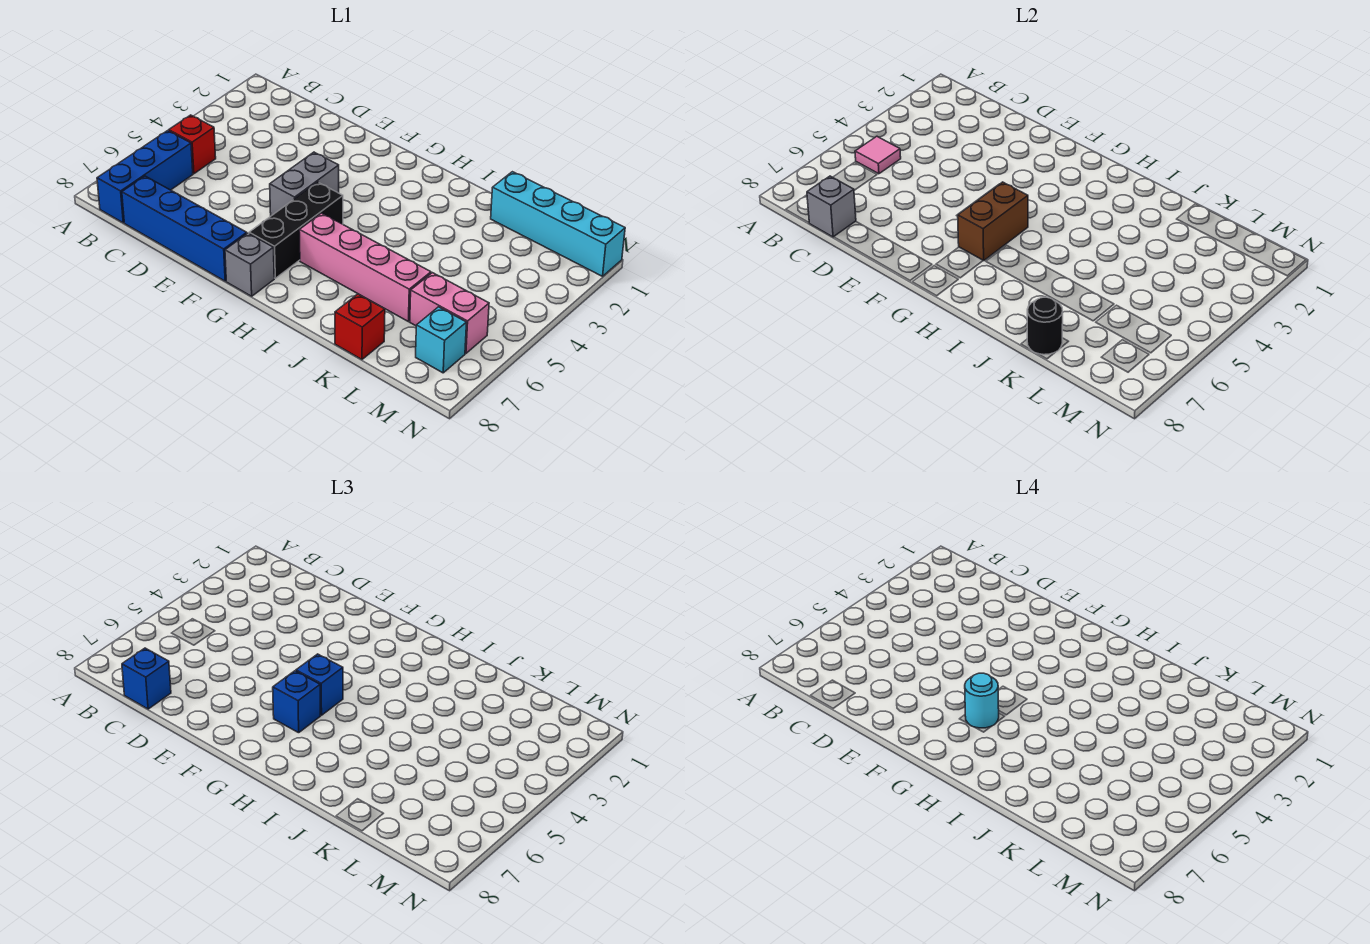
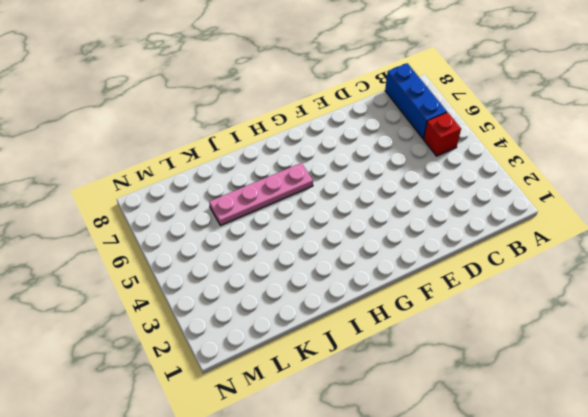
pink plate H6:K6 level 1 -> pink brick H6:K6 level 1
none -> blue brick C8:F8 level 1
none -> grey brick F4:F5 level 1
none -> black brick G5:G7 level 1

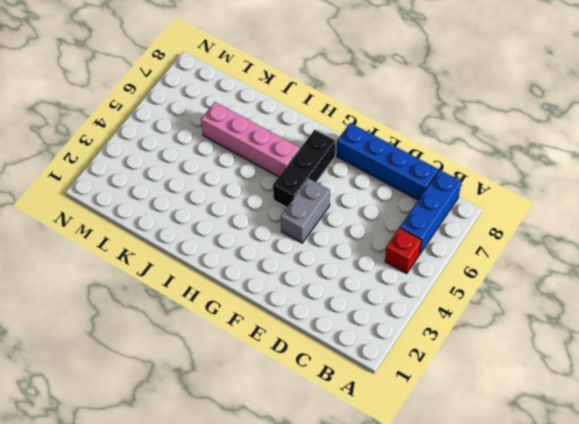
none -> grey brick G8 level 1
none -> cyan brick K1:N1 level 1
none -> red brick K8 level 1

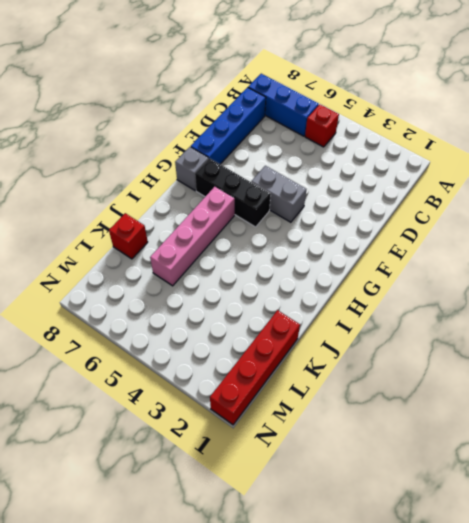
red brick K1:N1 level 1 -> cyan brick K1:N1 level 1
none -> pink brick L6:M6 level 1
none -> cyan brick M7 level 1
none -> pink tile B5 level 2

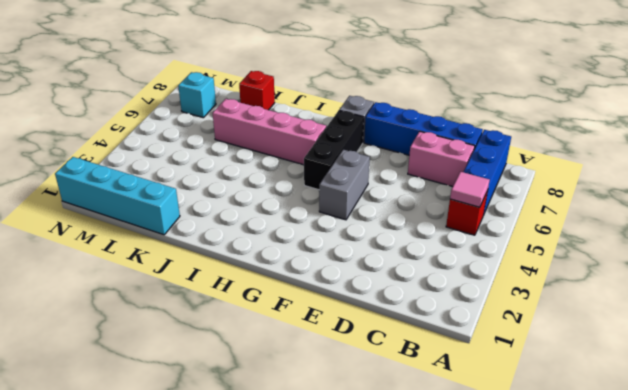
pink brick C7:D7 level 1 -> pink brick L6:M6 level 1
none -> grey brick C8 level 2
none -> brown brick G5:G6 level 2
none -> black round brick K8 level 2

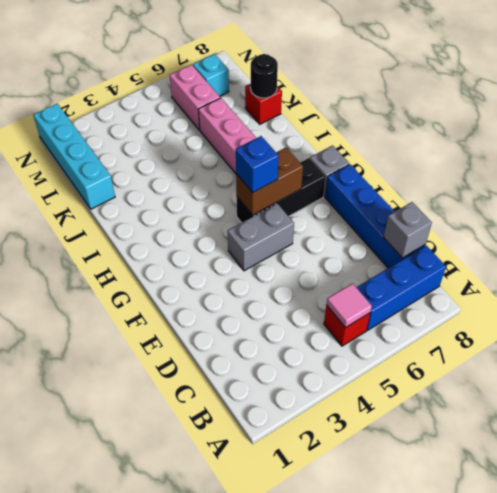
none -> blue brick C8 level 3
none -> blue brick G6 level 3
none -> cyan round brick G6 level 4

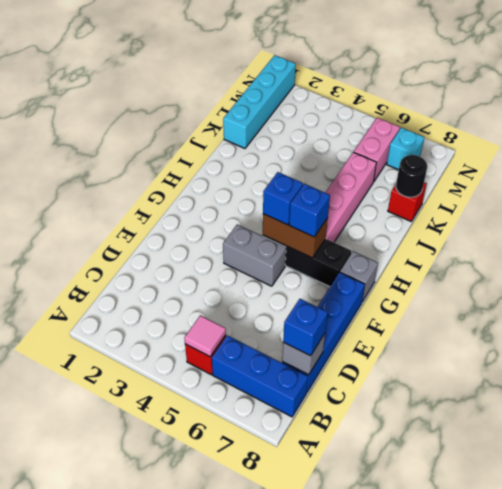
none -> cyan round brick G6 level 4

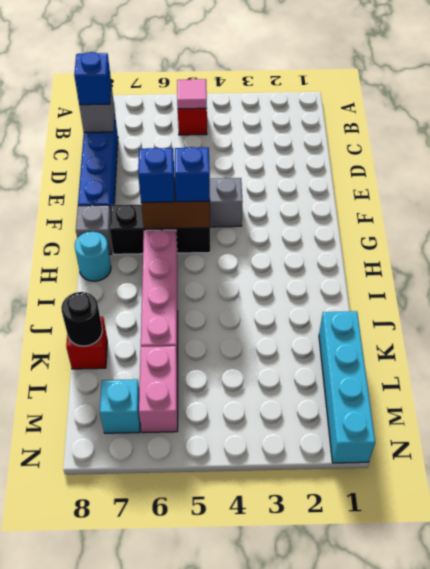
cyan round brick H8 level 1 -> cyan round brick G6 level 4
none -> blue brick B6:B8 level 1

